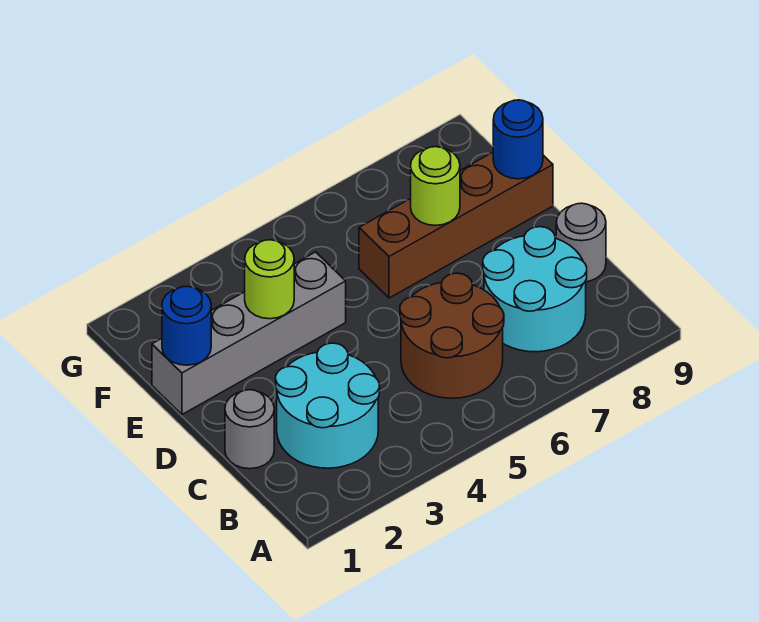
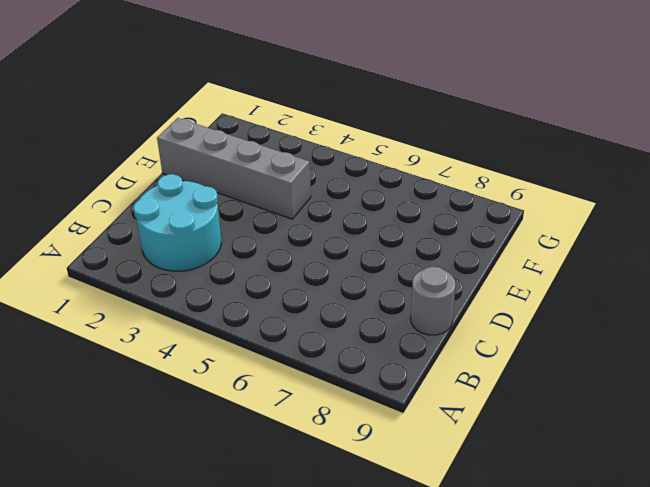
none -> brown round brick B5:C6 level 1
none -> cyan round brick B7:C8 level 1

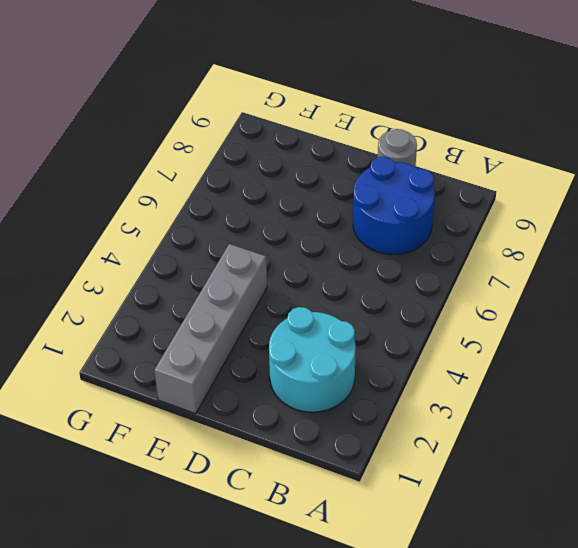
blue round brick B7:C8 level 1 -> cyan round brick B7:C8 level 1
none -> brown round brick B5:C6 level 1
none -> grey round brick C1 level 1

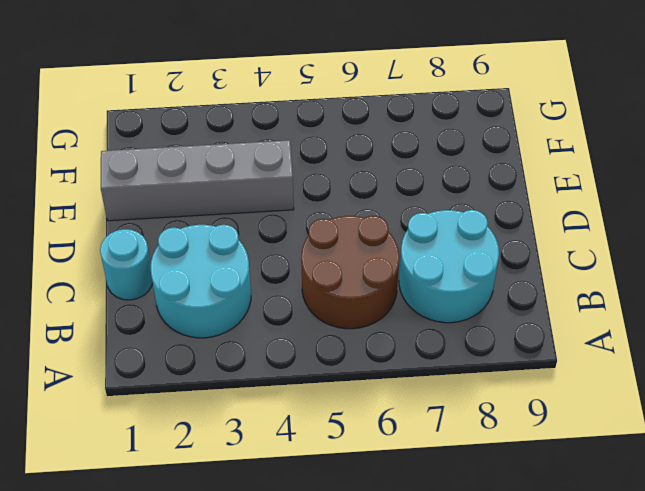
cyan round brick C1 level 1 -> grey round brick C1 level 1
none -> grey round brick C9 level 1
none -> brown brick E6:E9 level 1

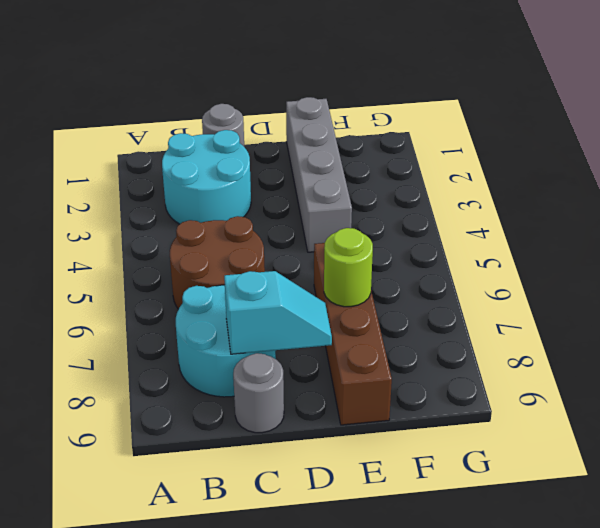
cyan slope C8:D8 level 2 top C -> none
none -> blue round brick E1 level 2
none -> lime round brick E3 level 2

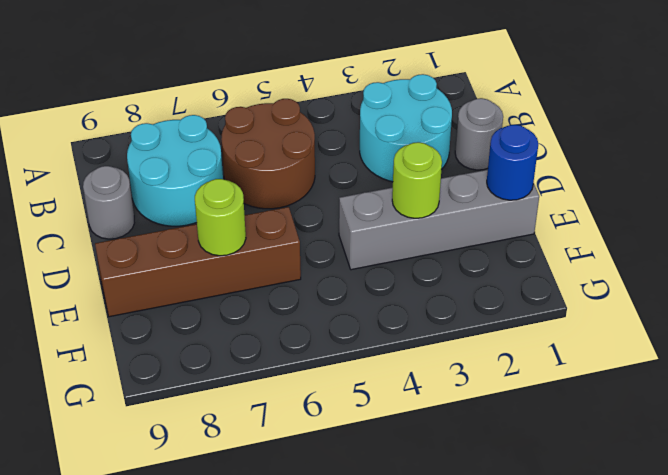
none -> blue round brick E9 level 2

